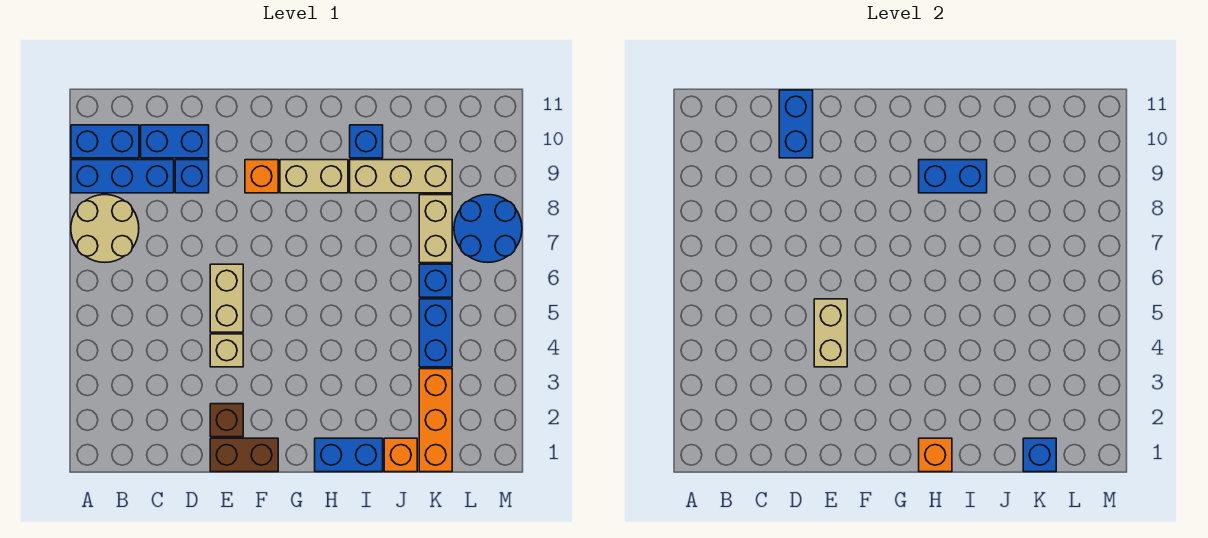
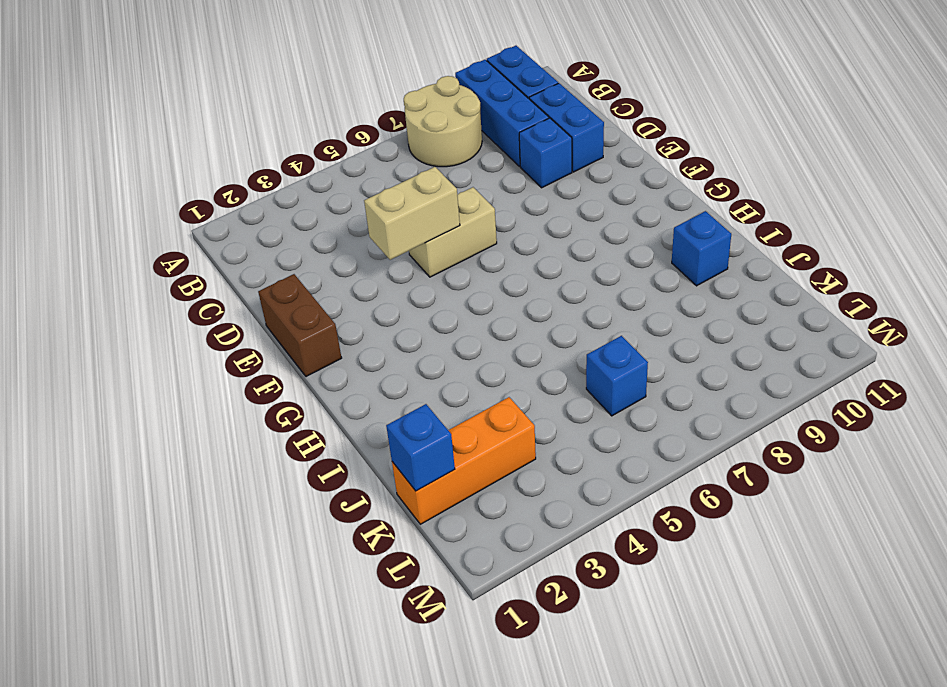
none -> brown brick E2 level 1
none -> tan brick E4 level 1
none -> orange brick F9 level 1

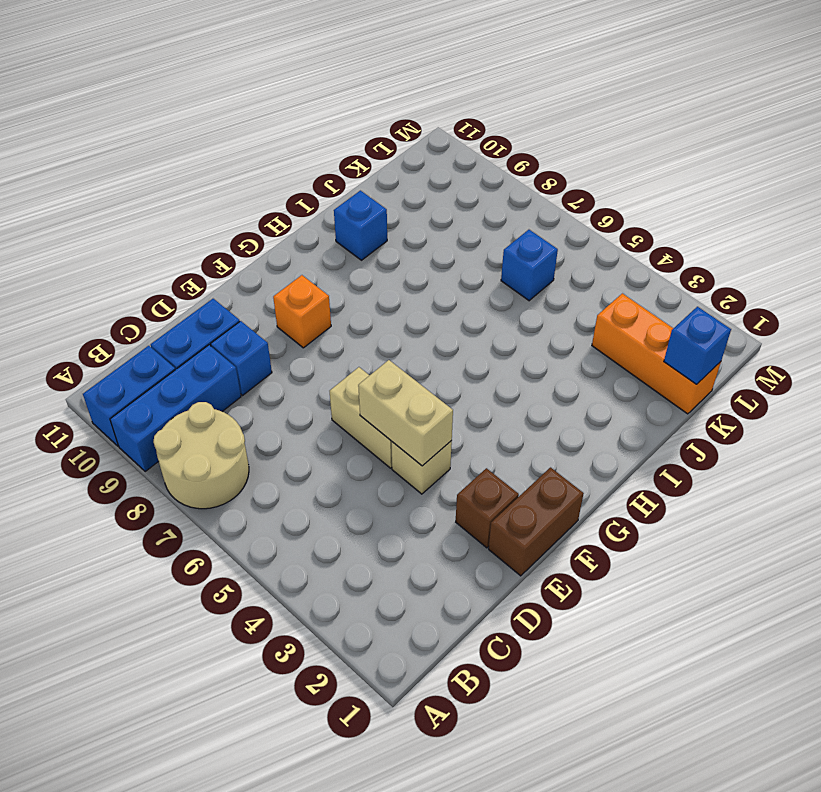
none -> tan brick G9:H9 level 1
none -> blue brick H1:I1 level 1
none -> tan brick I9:K9 level 1

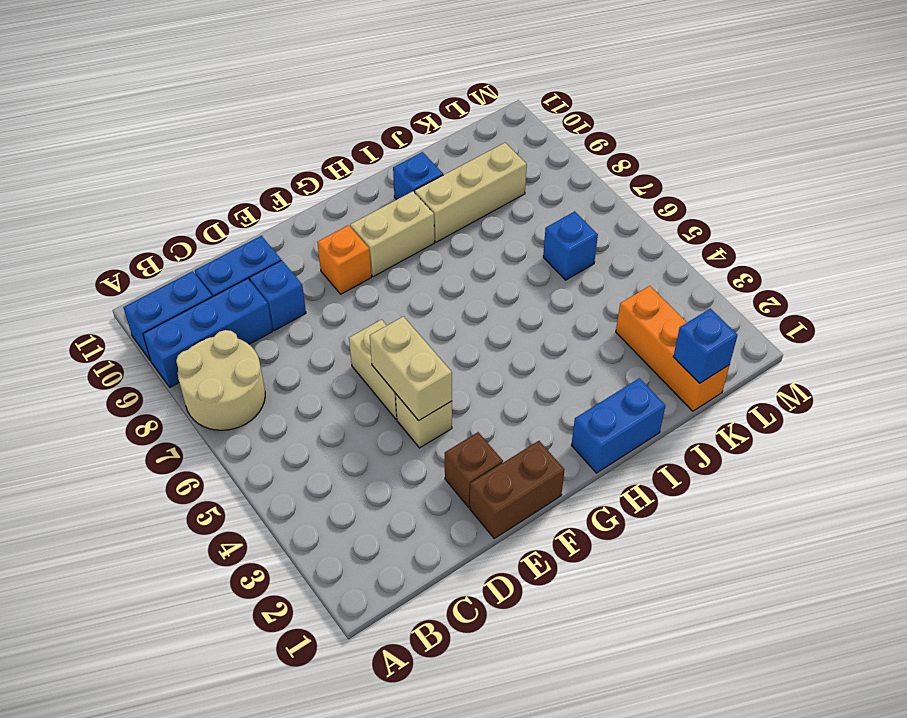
none -> orange brick J1 level 1
none -> blue brick K4:K5 level 1
none -> tan brick K7:K8 level 1

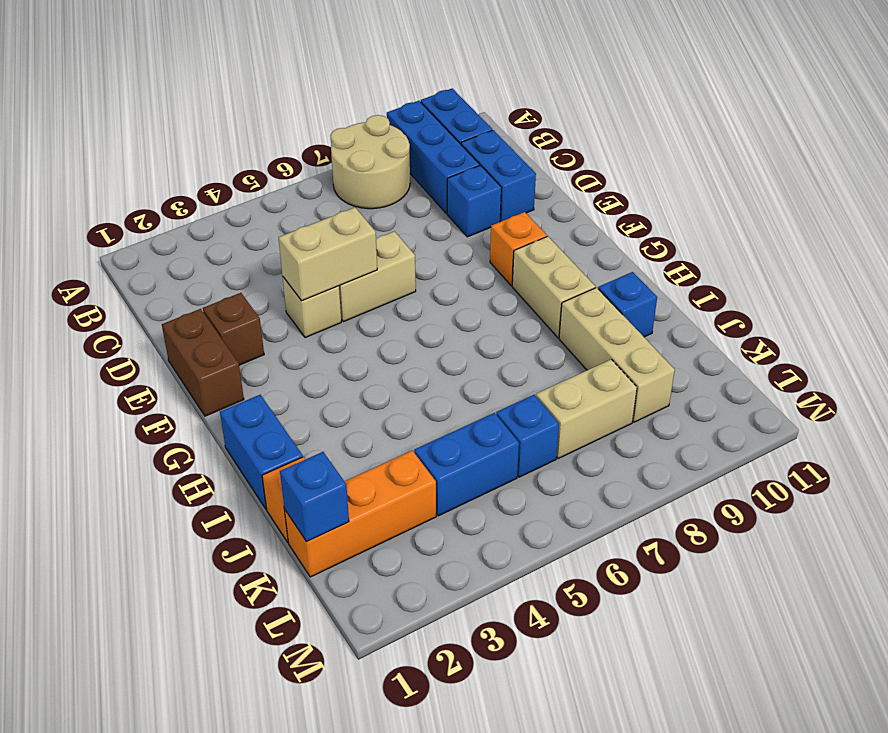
none -> blue round brick L7:M8 level 1
none -> blue brick D10:D11 level 2
none -> orange brick H1 level 2

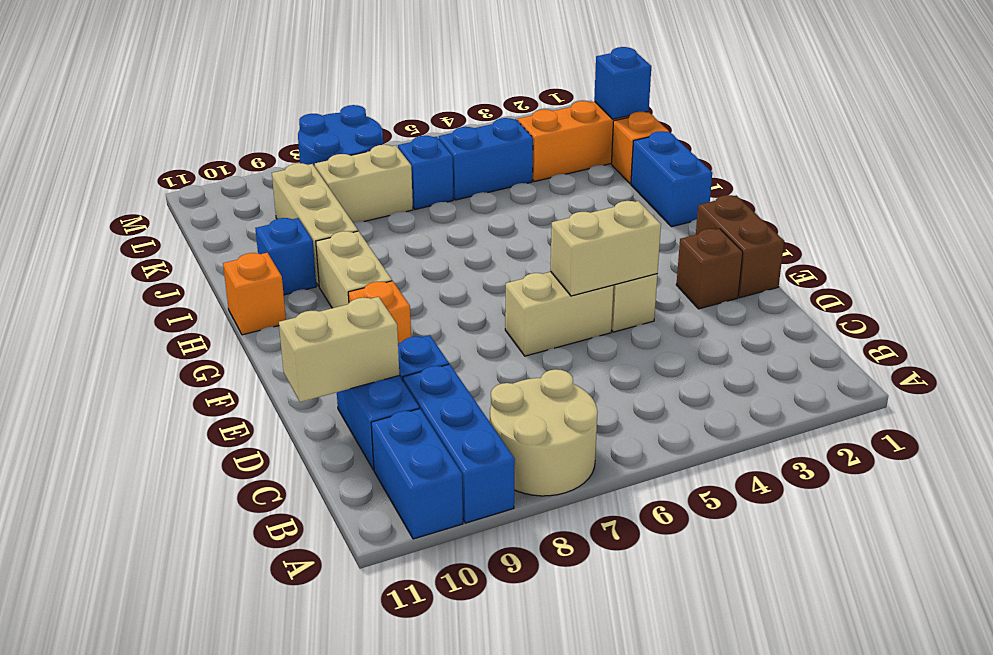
tan brick D10:D11 level 2 -> blue brick D10:D11 level 2
orange brick H11 level 1 -> orange brick H1 level 2
none -> blue brick H9:I9 level 2

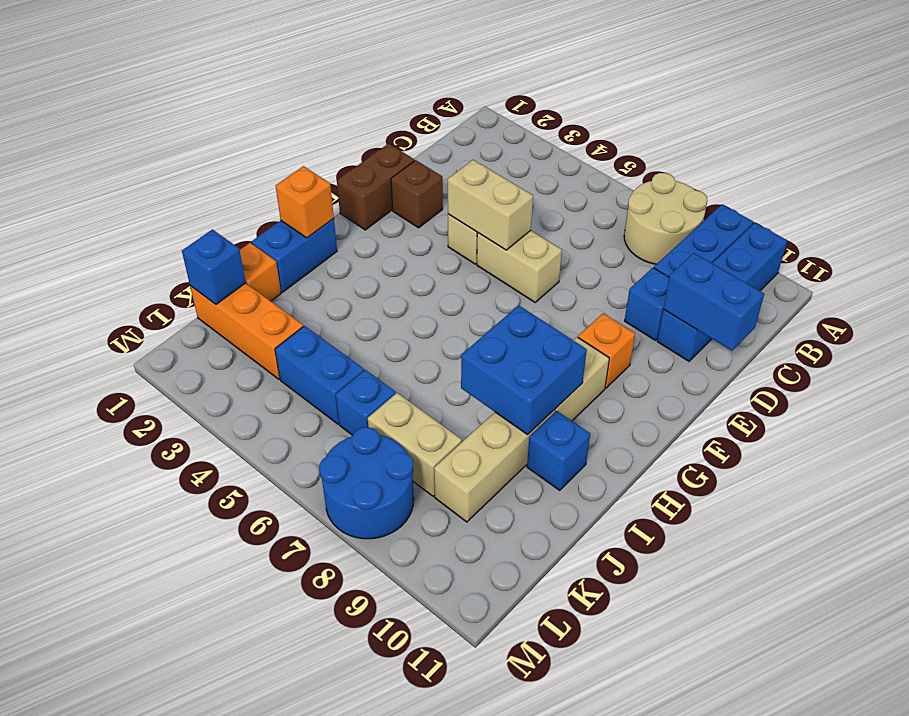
blue brick H8:I9 level 2 -> blue brick H9:I9 level 2

